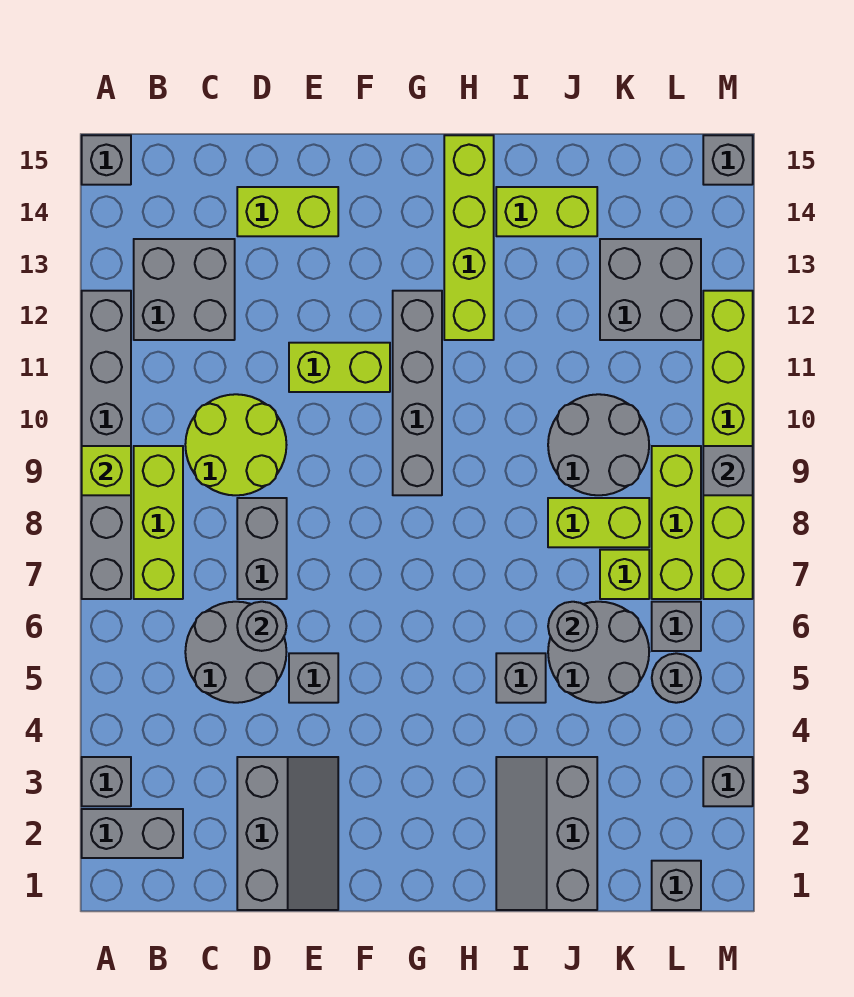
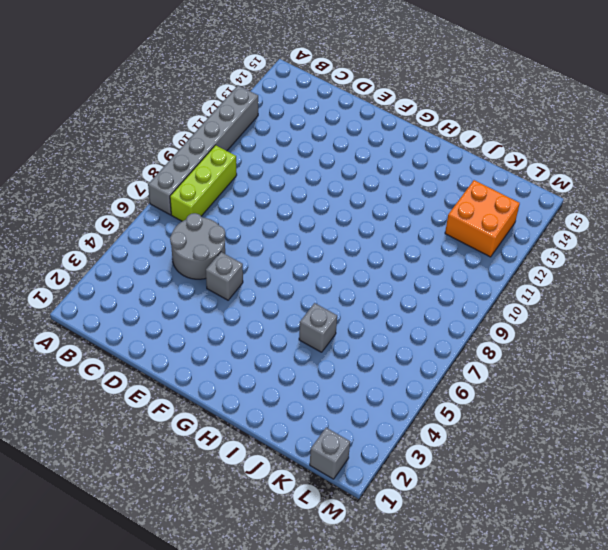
orange brick K12:L13 level 1 -> grey brick K12:L13 level 1
none -> grey brick A2:B2 level 1
none -> grey brick A3 level 1
none -> grey brick A15 level 1
none -> grey brick B12:C13 level 1

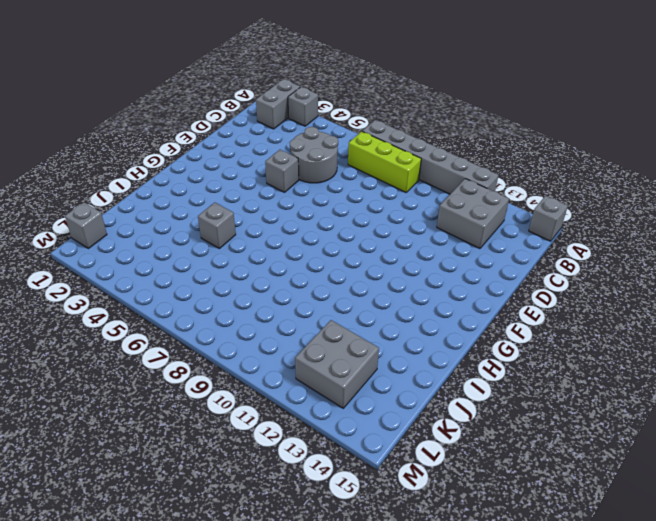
none -> lime round brick C9:D10 level 1
none -> grey slope D1:E3 level 1 top D
none -> grey brick D7:D8 level 1
none -> lime brick D14:E14 level 1

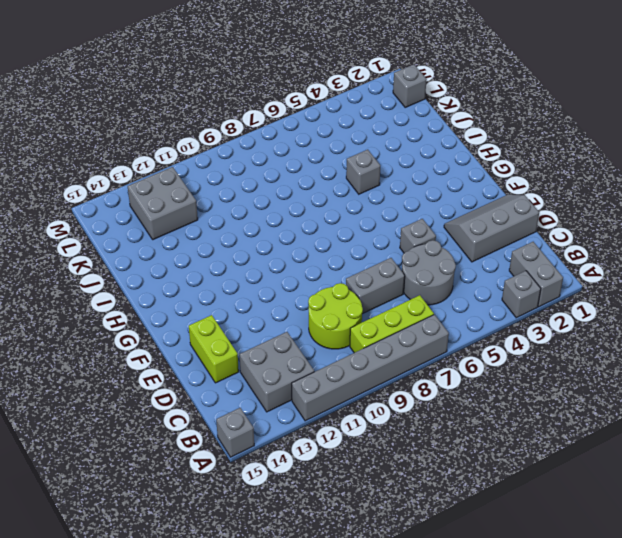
none -> lime brick E11:F11 level 1
none -> grey brick G9:G12 level 1
none -> lime brick H12:H15 level 1
none -> grey slope I1:J3 level 1 top J

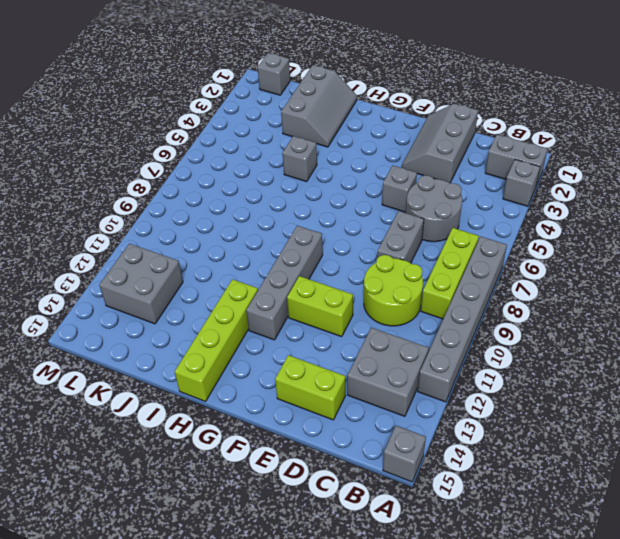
none -> lime brick I14:J14 level 1
none -> grey round brick J5:K6 level 1
none -> lime brick J8:K8 level 1
none -> grey round brick J9:K10 level 1

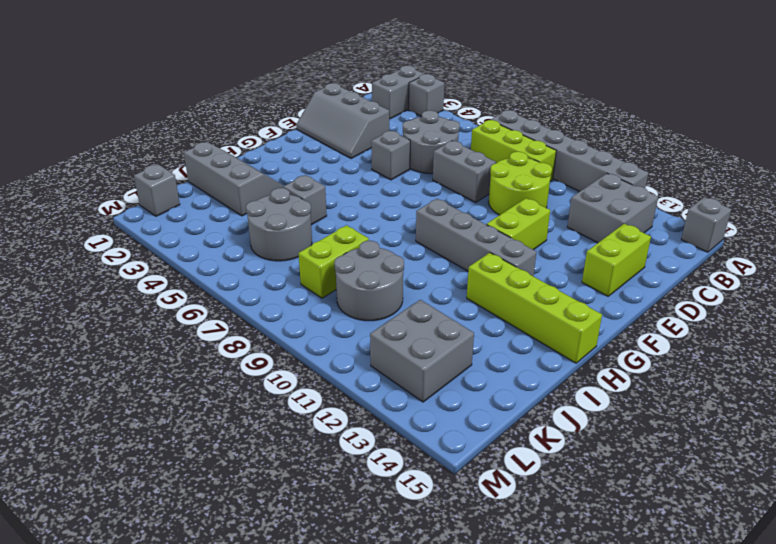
none -> lime brick I14:J14 level 1
none -> lime brick K7 level 1
none -> grey round brick L5 level 1
none -> grey brick L6 level 1

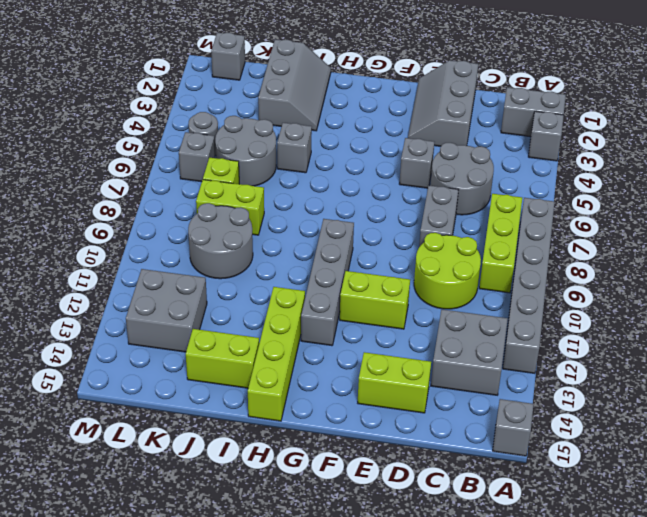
none -> lime brick L7:L9 level 1
none -> grey brick M3 level 1
none -> lime brick M7:M12 level 1
none -> grey brick M15 level 1

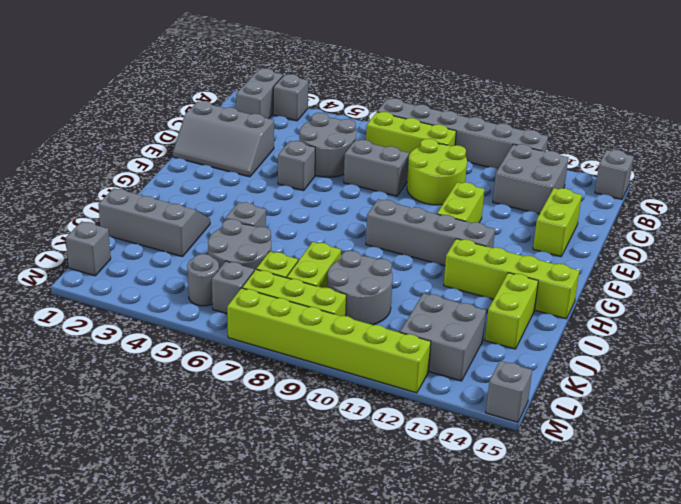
none -> grey brick M3 level 1
none -> lime brick A9 level 2
none -> grey round brick D6 level 2
none -> grey round brick J6 level 2

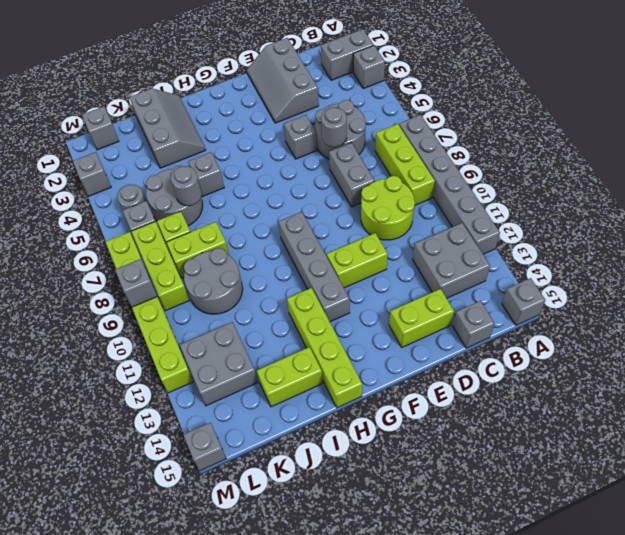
grey brick C15 level 1 -> none
none -> lime brick A9 level 2

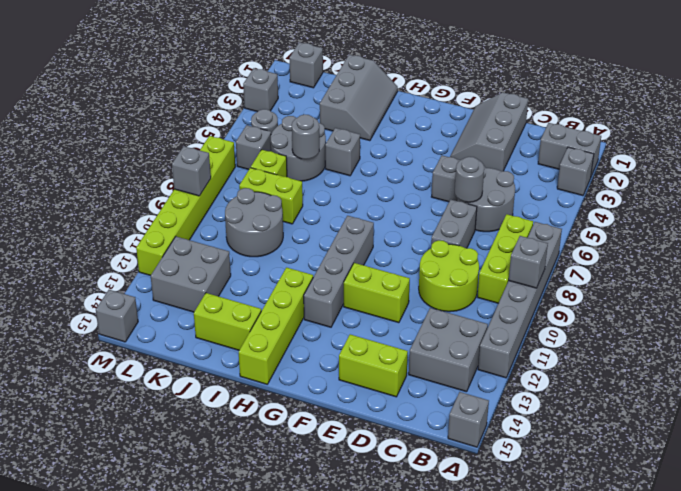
grey brick A9 level 2 -> lime brick A9 level 2
none -> lime brick L7:L9 level 1

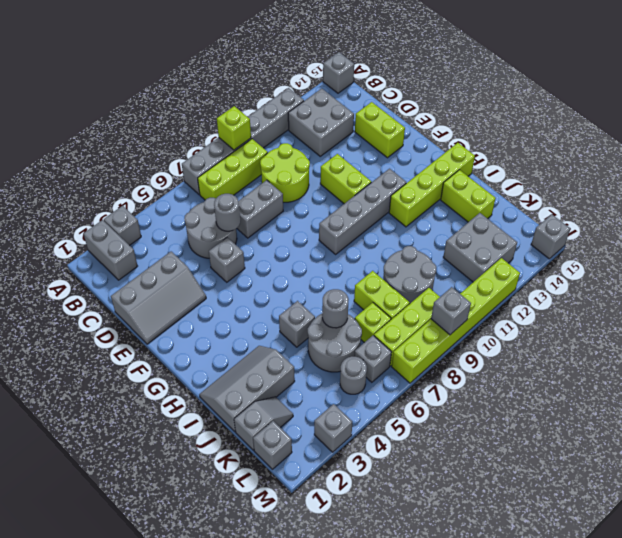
grey slope K1:K2 level 1 top 1 -> none

